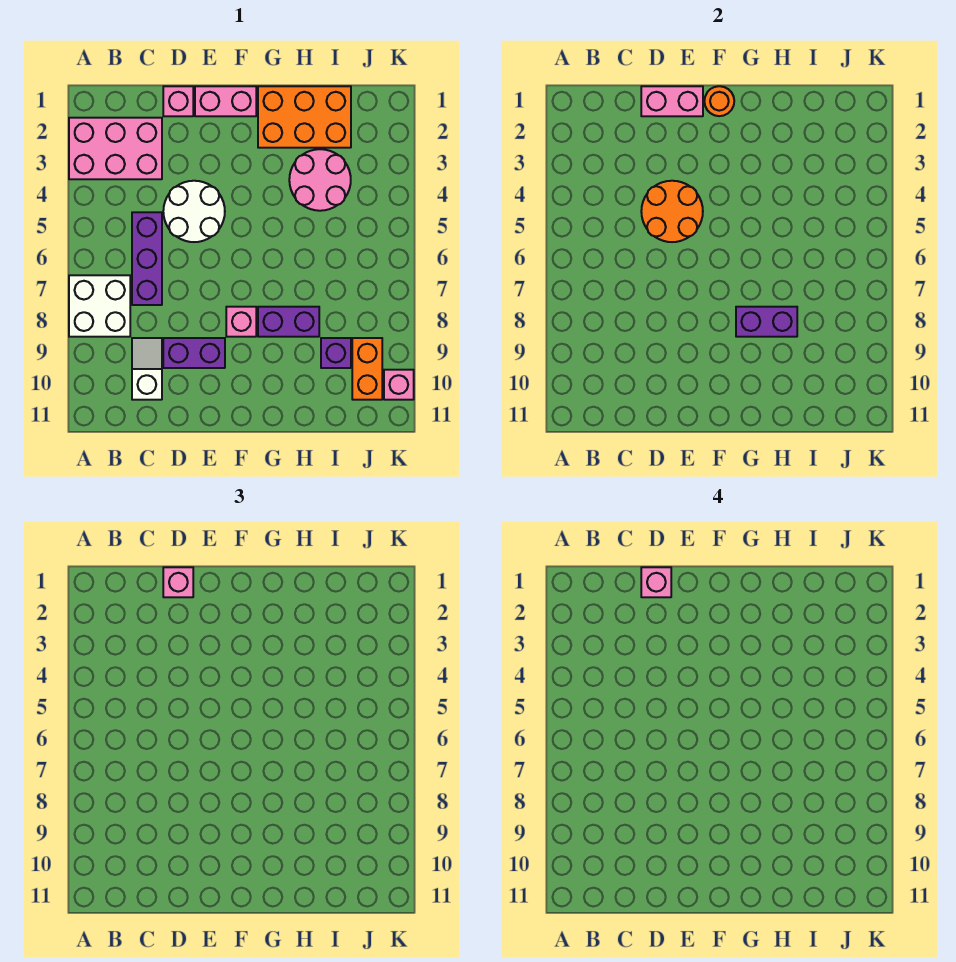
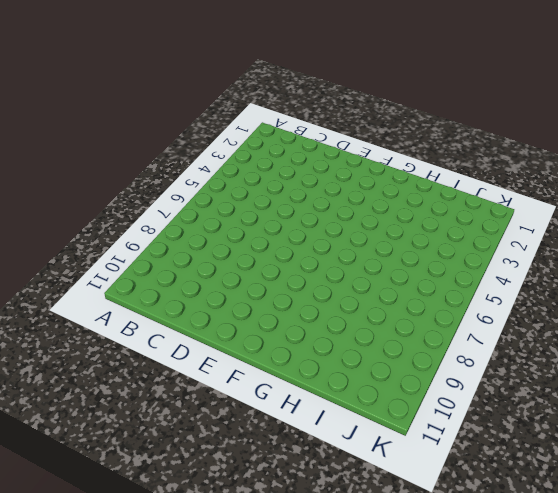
none -> pink brick A2:C3 level 1
none -> white brick A7:B8 level 1
none -> purple brick C5:C7 level 1

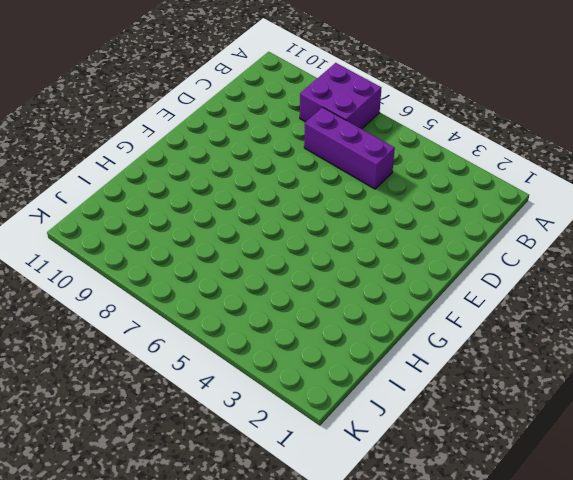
purple brick A7:B8 level 1 -> white brick A7:B8 level 1
none -> pink brick A2:C3 level 1
none -> white slope C9:C10 level 1 top 10
none -> pink brick D1 level 1

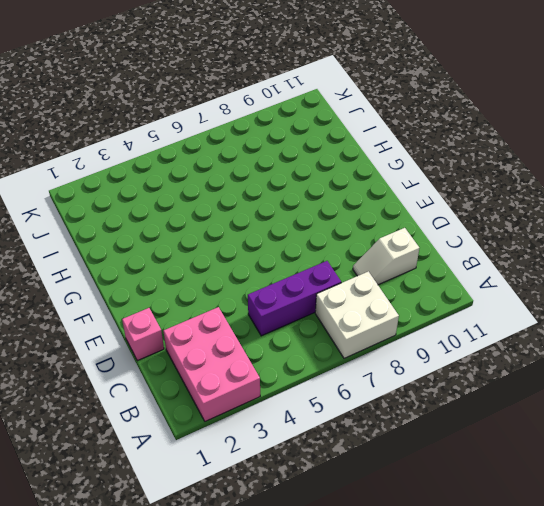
none -> white round brick D4:E5 level 1
none -> purple brick D9:E9 level 1
none -> pink brick E1:F1 level 1

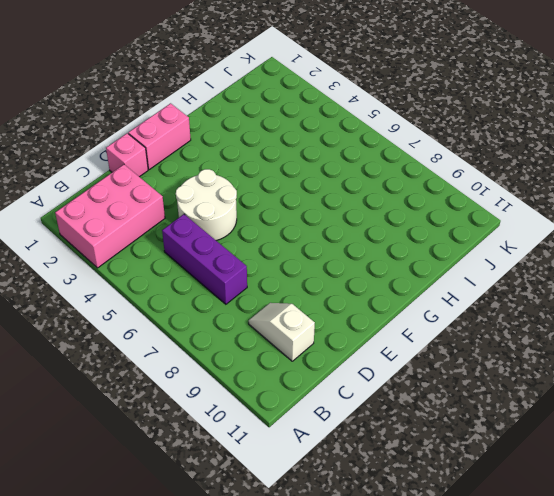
none -> white brick A7:B8 level 1
none -> purple brick D9:E9 level 1
none -> pink brick F8 level 1

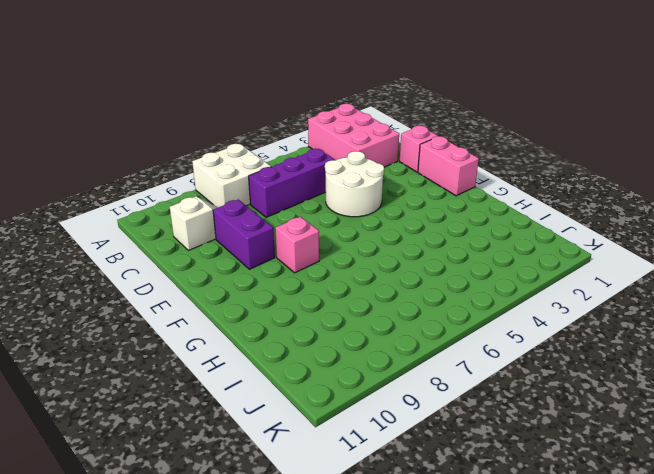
none -> orange brick G1:I2 level 1
none -> purple brick G8:H8 level 1
none -> pink round brick H3:I4 level 1

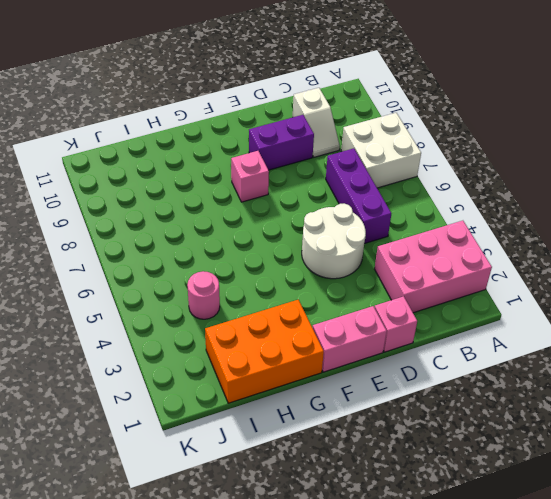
pink round brick I4 level 1 -> pink round brick H3:I4 level 1
none -> purple brick G8:H8 level 1
none -> purple brick I9 level 1
none -> orange brick J9:J10 level 1

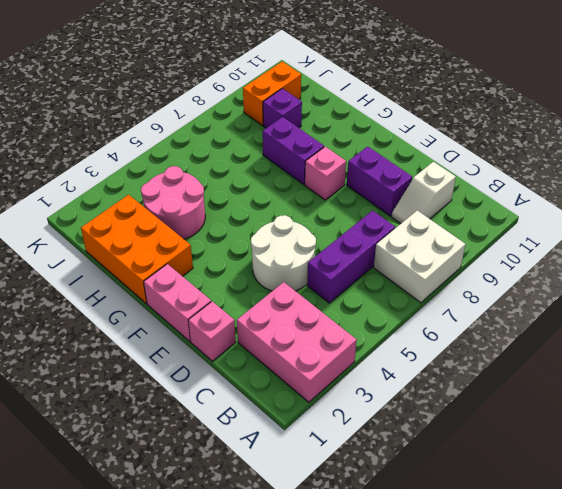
none -> pink brick K10 level 1
none -> pink brick D1:E1 level 2
none -> orange round brick D4:E5 level 2

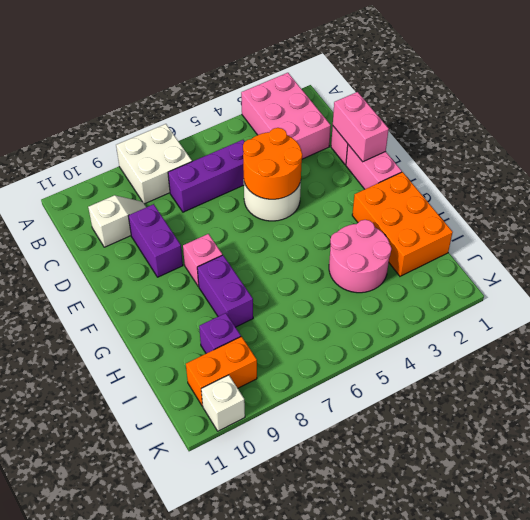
white brick K10 level 1 -> pink brick K10 level 1
none -> orange round brick F1 level 2
none -> purple brick G8:H8 level 2
none -> pink brick D1 level 3

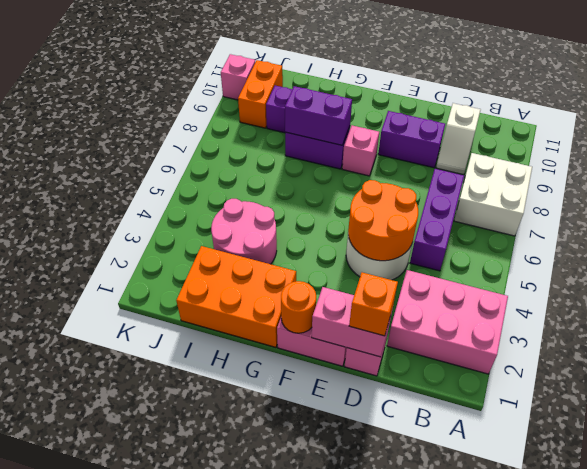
orange brick D1 level 3 -> pink brick D1 level 3
none -> pink brick D1 level 4

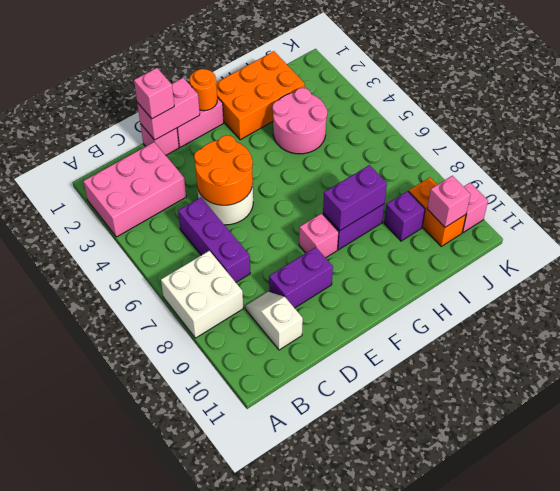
pink brick J10 level 2 -> pink brick D1 level 4

